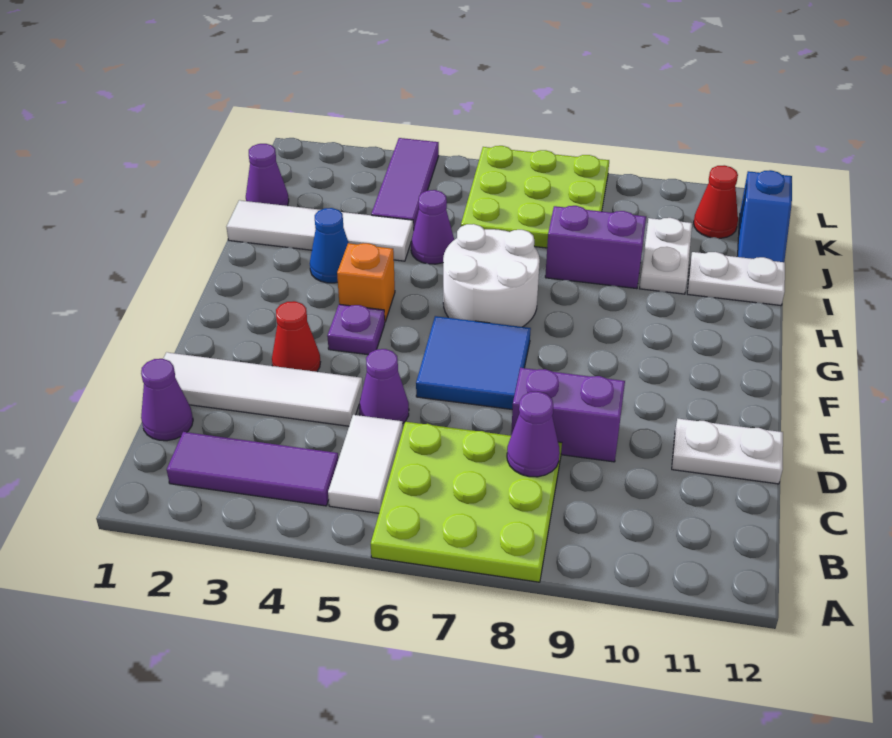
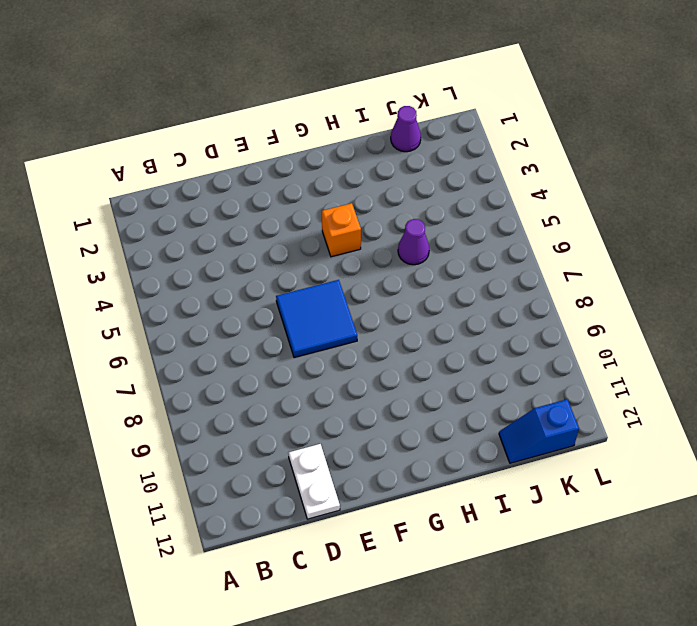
none -> lime plate A6:C8 level 1
none -> purple tile B2:B4 level 1
none -> white tile B5:C5 level 1

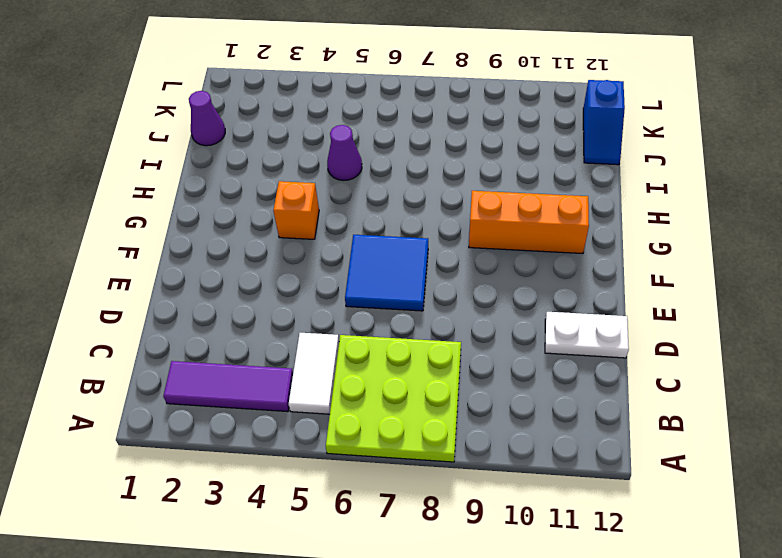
orange brick G9:G11 level 1 -> none
none -> purple cone C1 level 1
none -> white tile D1:D4 level 1
none -> purple cone D5 level 1

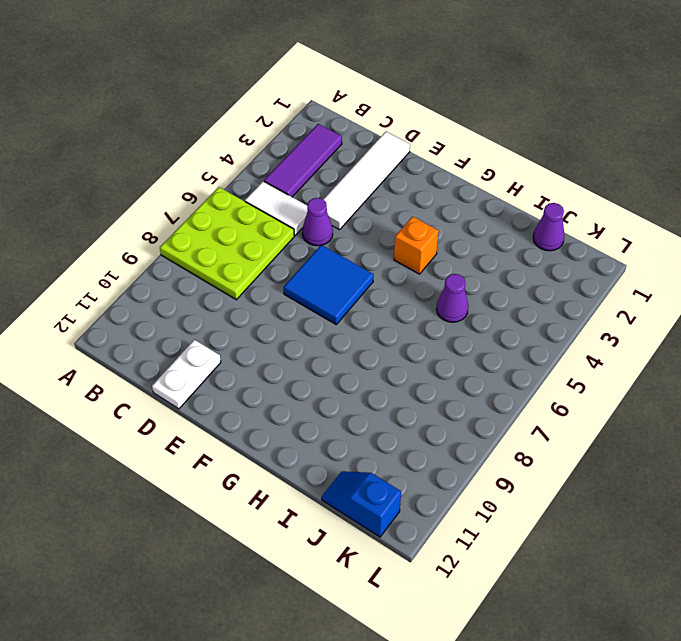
none -> purple cone C1 level 1
none -> purple brick D8:D9 level 1
none -> red cone E3 level 1

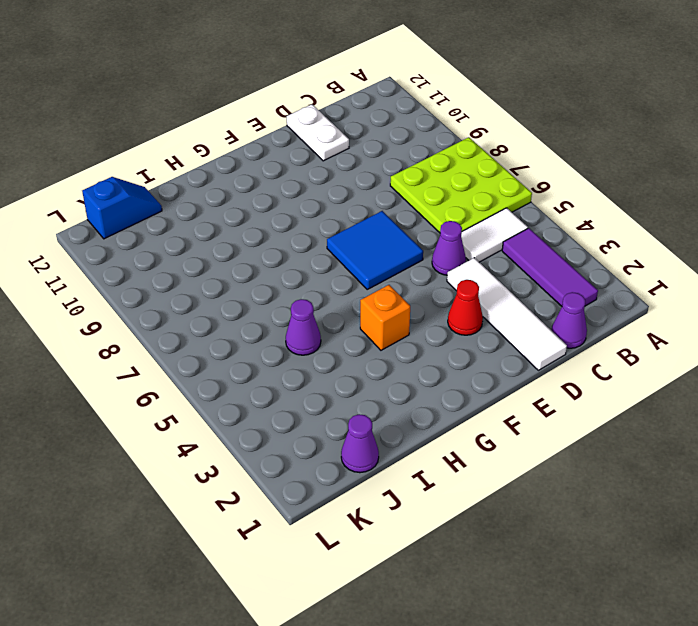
none -> purple brick D8:D9 level 1
none -> purple plate F4 level 1
none -> white round brick G6:H7 level 1

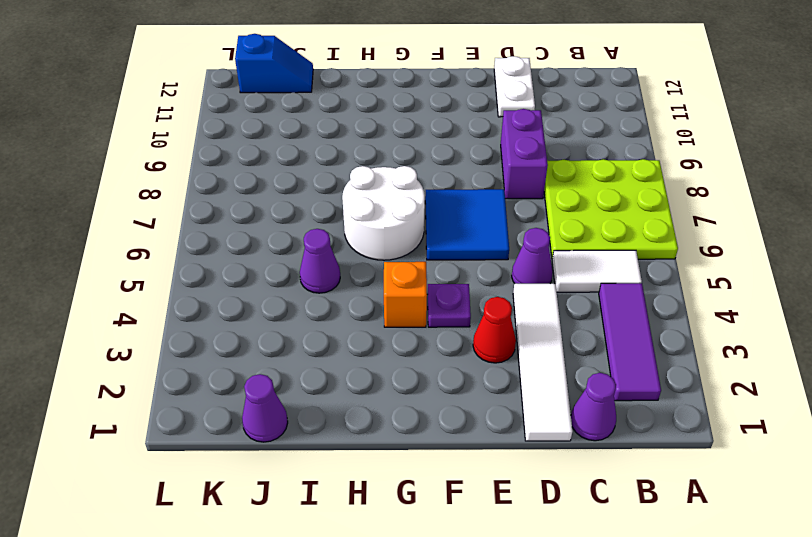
none -> blue cone H3 level 1
none -> white tile I1:I4 level 1
none -> purple brick I8:I9 level 1

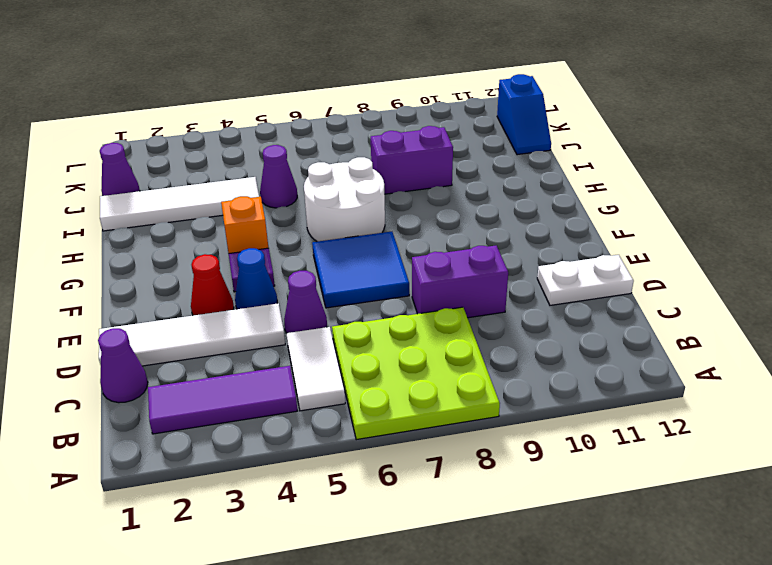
blue cone E4 level 1 -> blue cone H3 level 1
none -> white plate I10:J10 level 1
none -> white plate I11:I12 level 1
none -> purple tile J4:L4 level 1

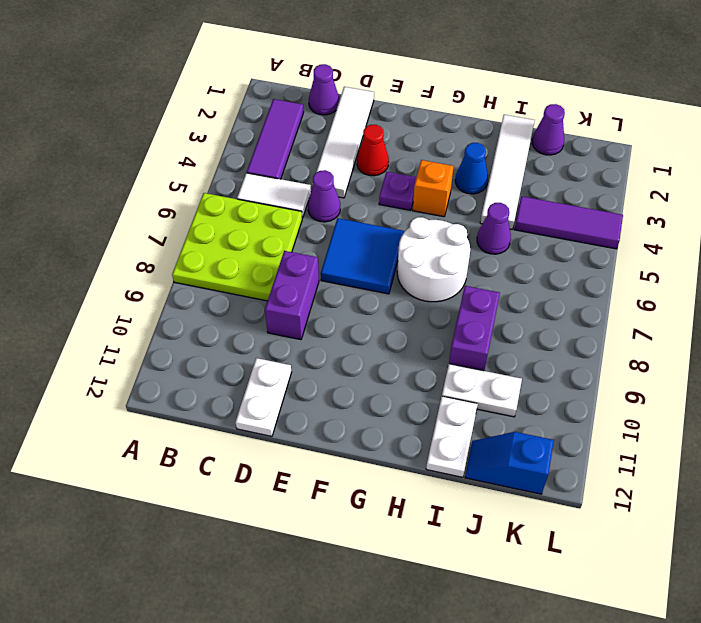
none -> lime plate J6:L8 level 1
none -> red cone K11 level 1
none -> purple cone C8 level 2

